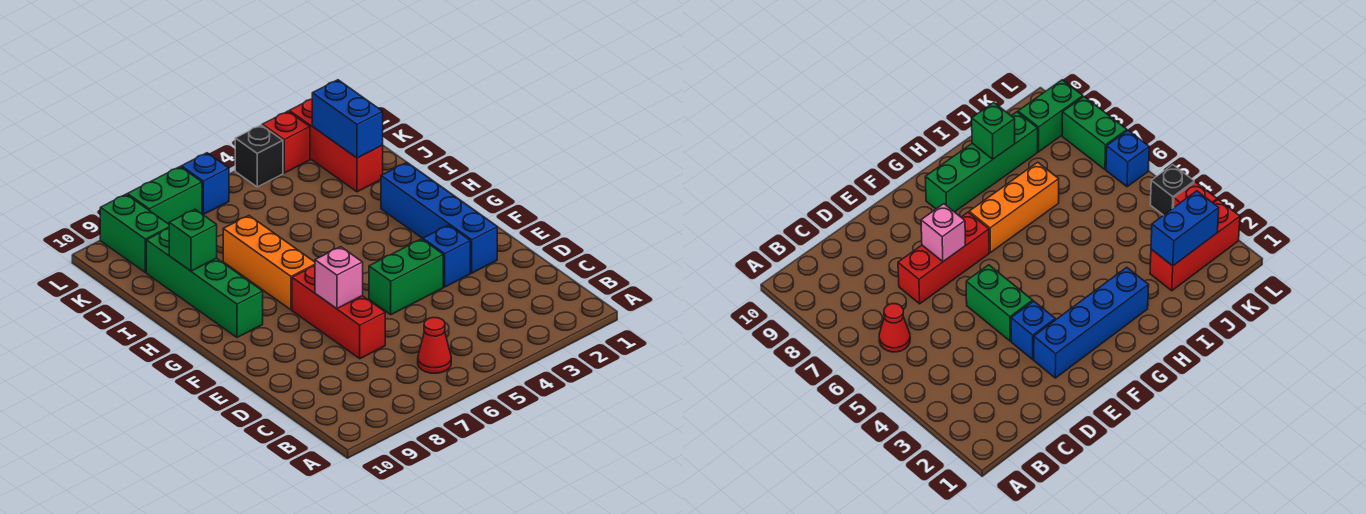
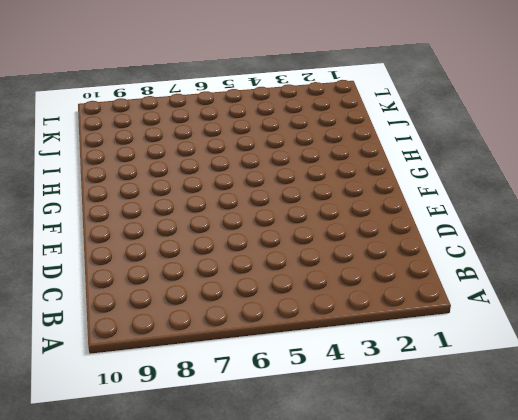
none -> red cone B6 level 1
none -> red brick D7:F7 level 1
none -> blue brick E2:H2 level 1

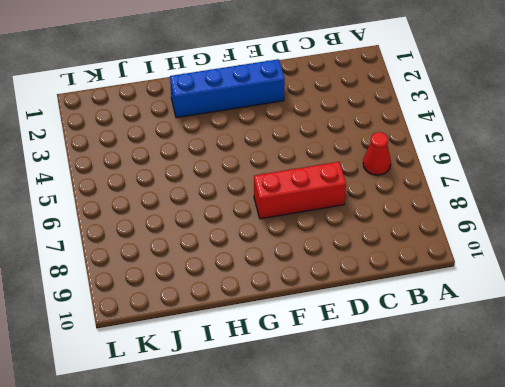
none -> blue brick E3 level 1
none -> green brick E4:E5 level 1
none -> orange brick G7:I7 level 1

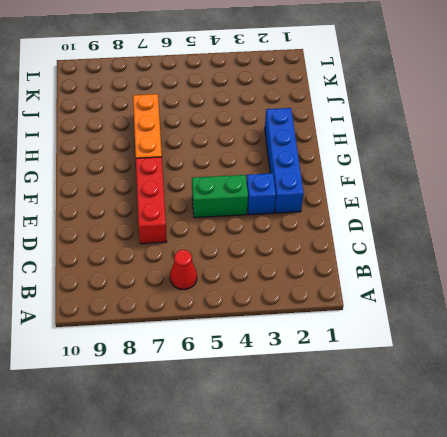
none -> green brick G9:J9 level 1
none -> red brick J2:L2 level 1
none -> green brick K9:L9 level 1

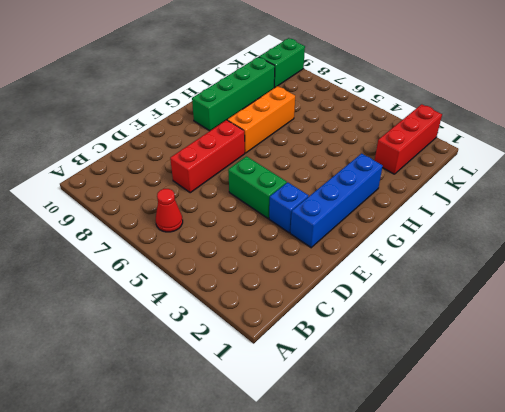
none -> red brick L3 level 1
none -> black brick L4 level 1
none -> blue brick L6 level 1

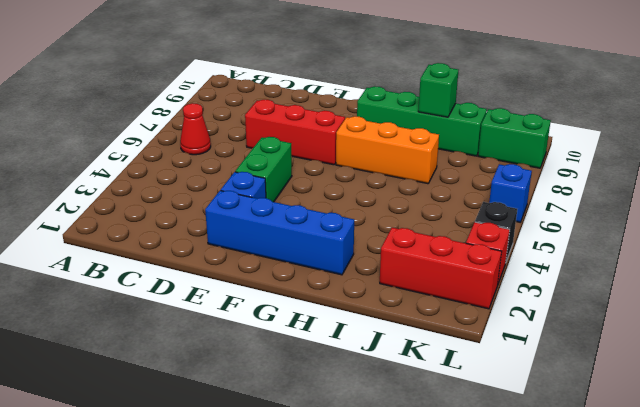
none -> green brick L7:L8 level 1
none -> pink brick E7 level 2
none -> blue brick J2:K2 level 2

